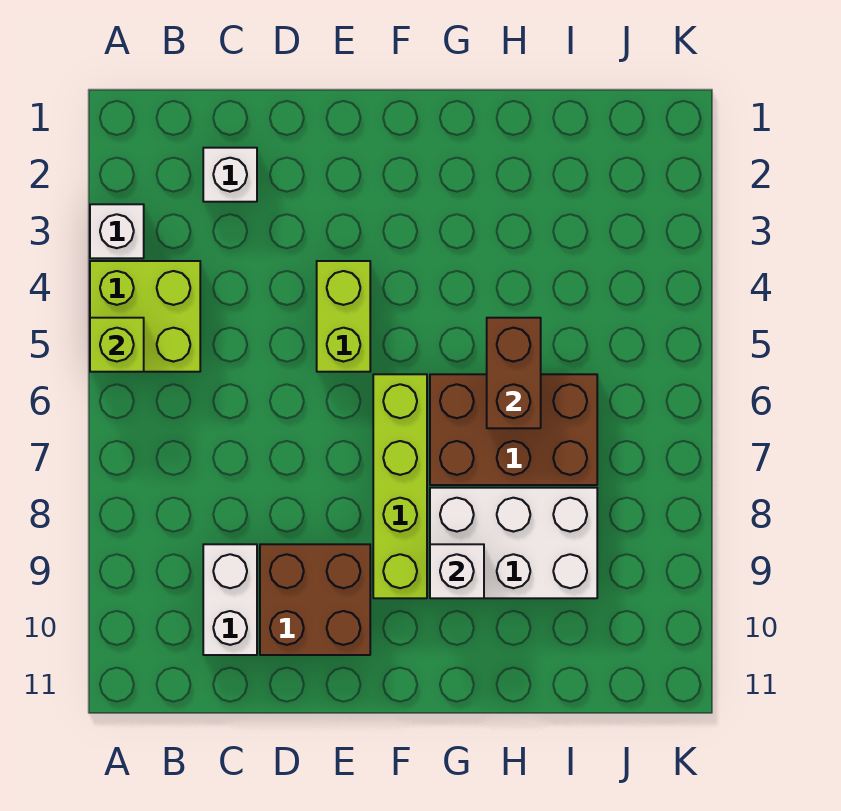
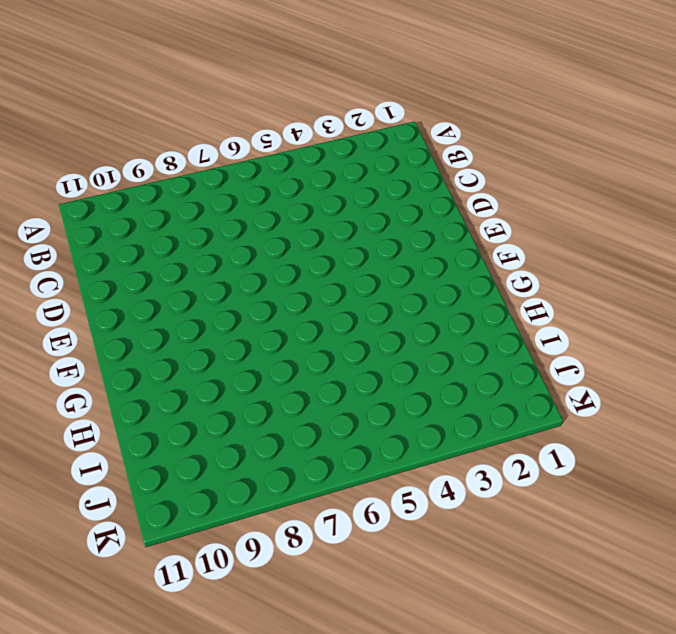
none -> white brick A3 level 1
none -> lime brick A4:B5 level 1
none -> white brick C2 level 1

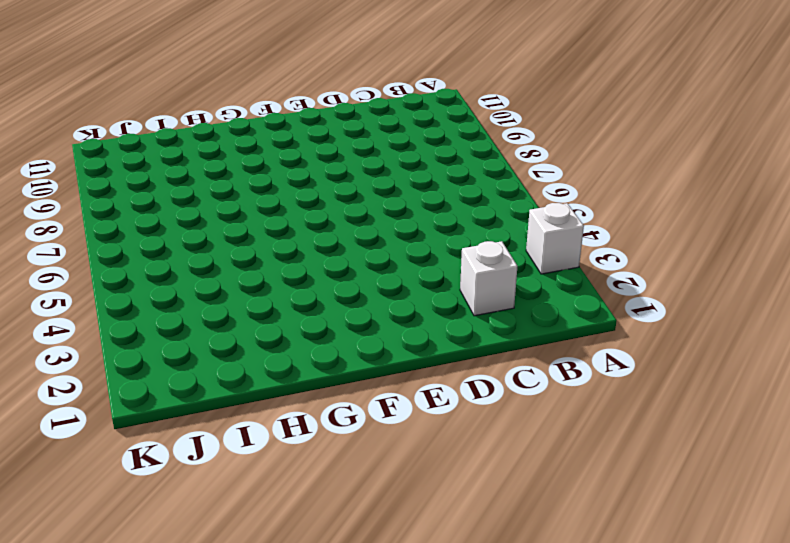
none -> lime brick A4:B5 level 1
none -> white brick C9:C10 level 1
none -> brown brick D9:E10 level 1

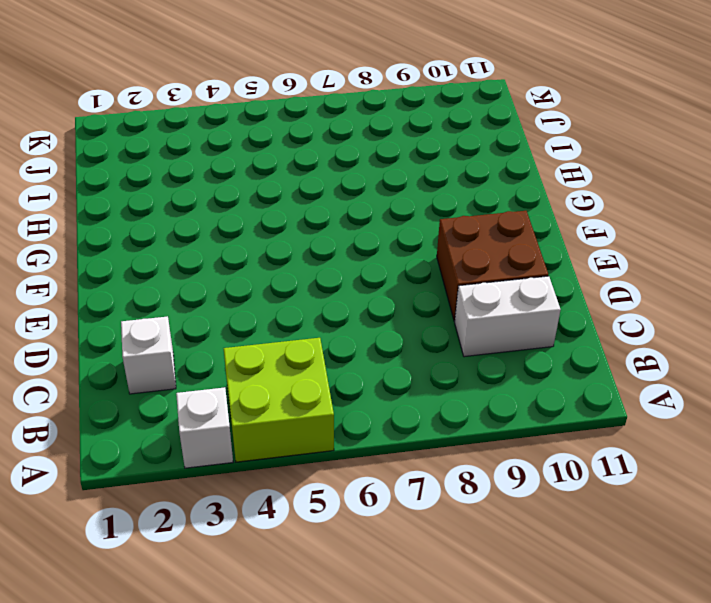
none -> lime brick E4:E5 level 1
none -> lime brick F6:F9 level 1
none -> brown brick G6:I7 level 1

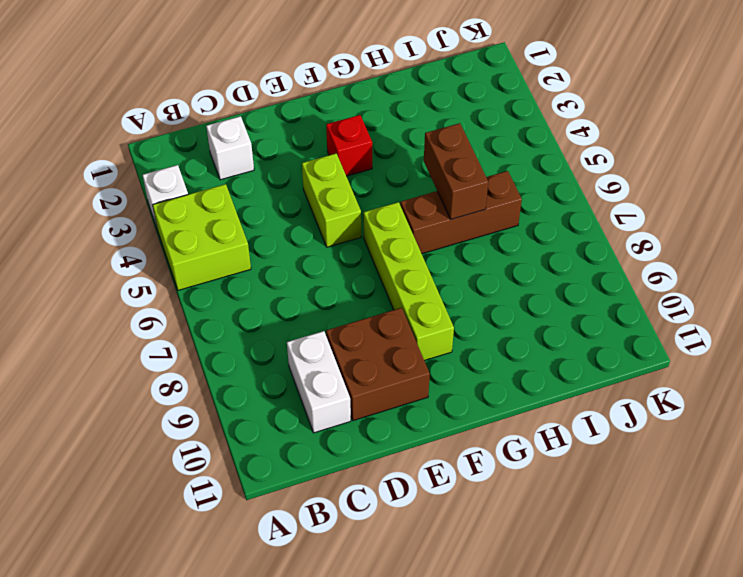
red brick F3 level 1 -> none
brown brick G6:I6 level 1 -> brown brick G6:I7 level 1
none -> white brick G8:I9 level 1
none -> lime brick A5 level 2
none -> white brick G9 level 2

